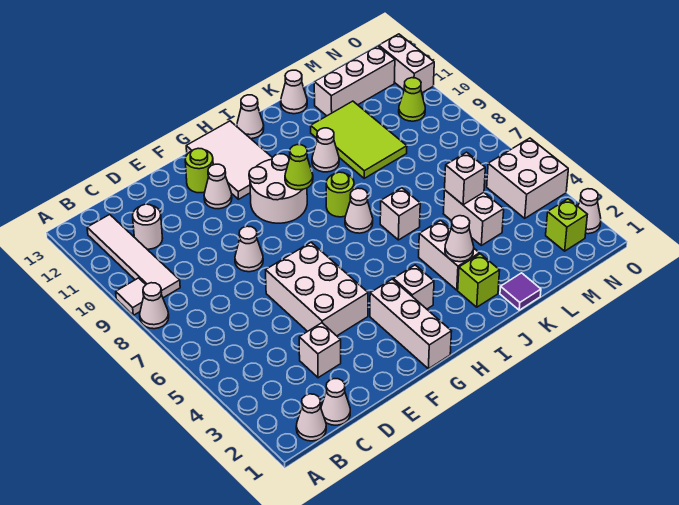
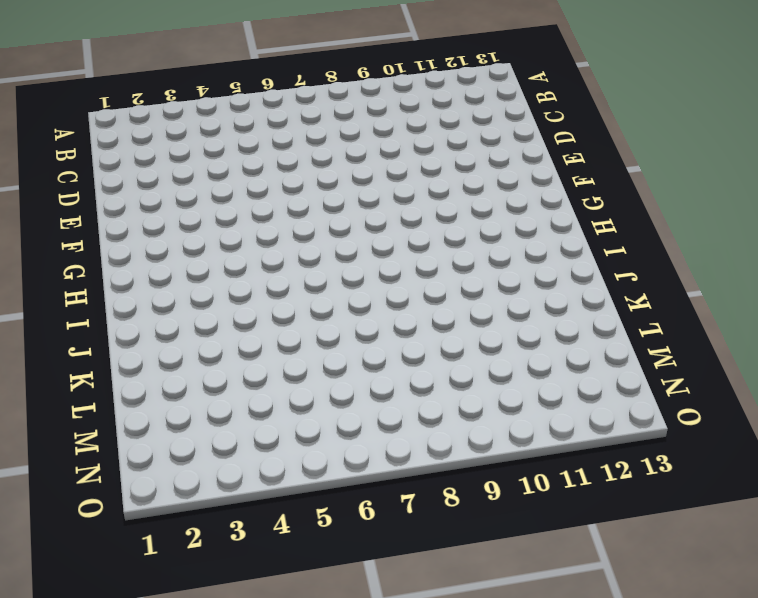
none -> white cone A8 level 1
none -> white tile A9 level 1
none -> white cone B1 level 1
none -> white tile B9:B12 level 1

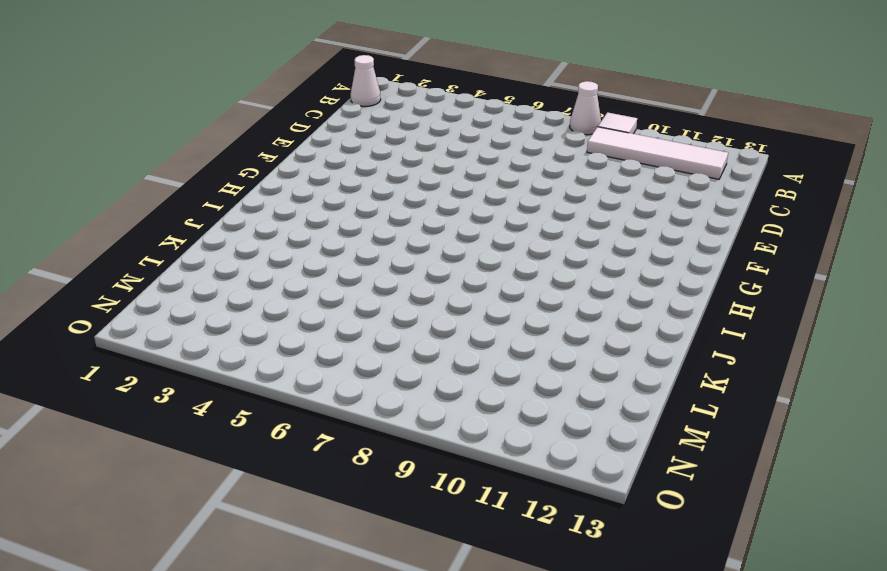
none -> white cone C1 level 1
none -> white round brick C11 level 1
none -> white brick D3 level 1
none -> white brick E4:F6 level 1

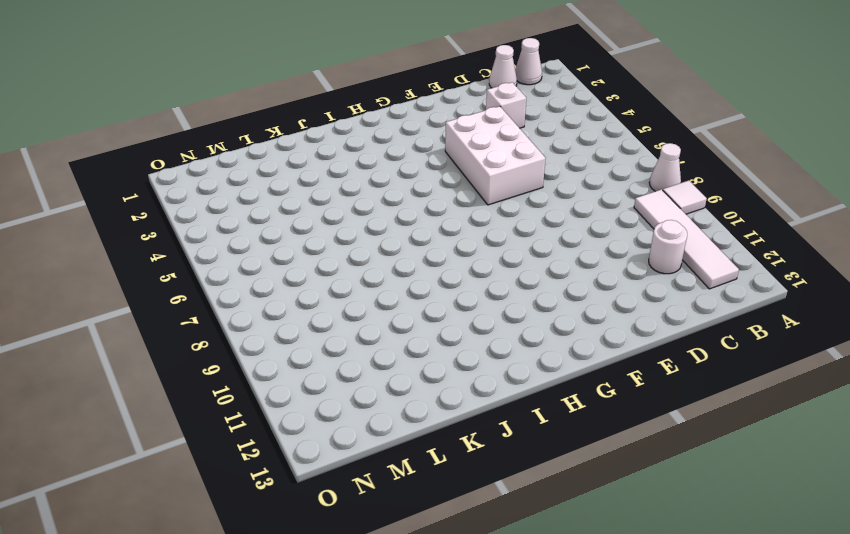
none -> white cone E8 level 1
none -> white cone F11 level 1
none -> lime round brick F12 level 1
none -> white brick G1:G3 level 1

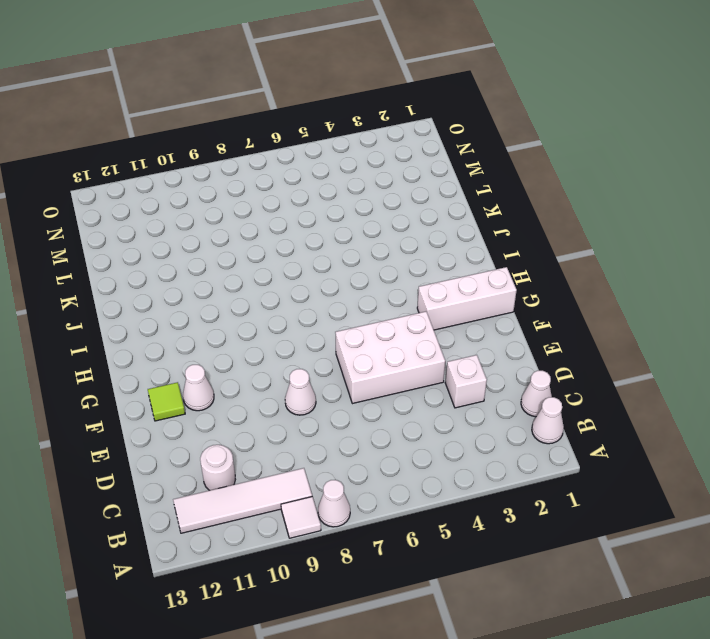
lime tile F12 level 1 -> lime round brick F12 level 1
none -> white round brick G9:H10 level 1
none -> white tile G11:H13 level 1
none -> white brick H3 level 1
none -> white cone I7 level 1

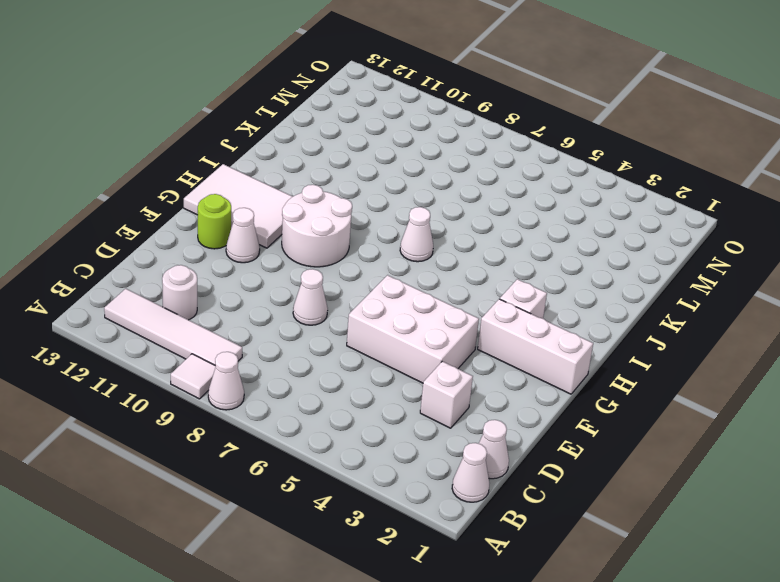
none -> lime round brick I8 level 1
none -> white cone I13 level 1
none -> lime brick J2 level 1
none -> white brick J3:J4 level 1

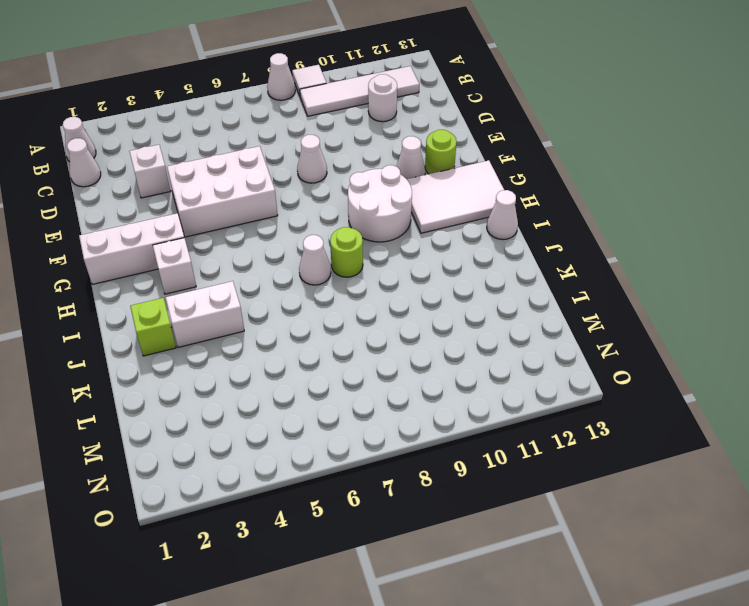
none -> white brick J6 level 1
none -> white cone J10 level 1
none -> purple tile K1 level 1
none -> lime tile K9:L11 level 1

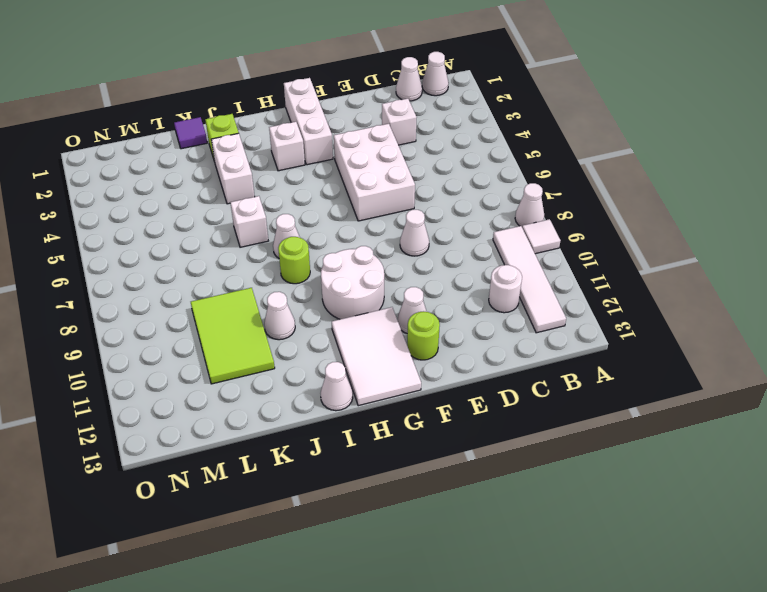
none -> white cone K13 level 1
none -> white brick L4:L5 level 1
none -> white brick L12:N12 level 1
none -> lime brick N2 level 1

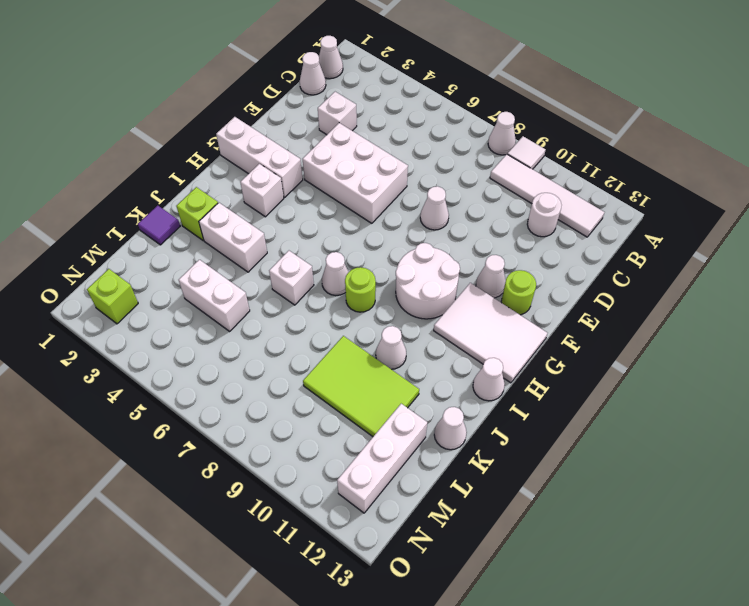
none -> white brick N4:O5 level 1
none -> lime cone N10 level 1
none -> white cone O2 level 1
none -> white brick O11:O12 level 1

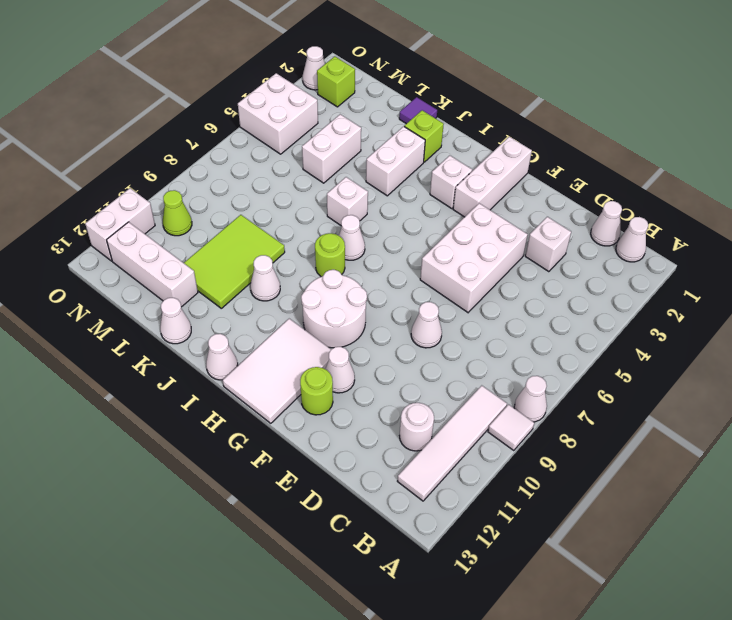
none -> lime cone H9 level 2
none -> white cone J3 level 2
none -> white brick L5 level 2

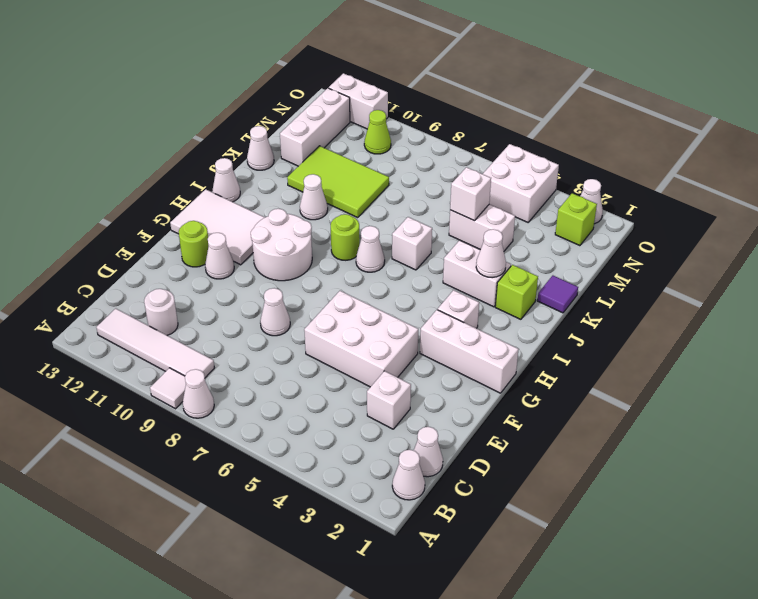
none -> lime cone H9 level 2

